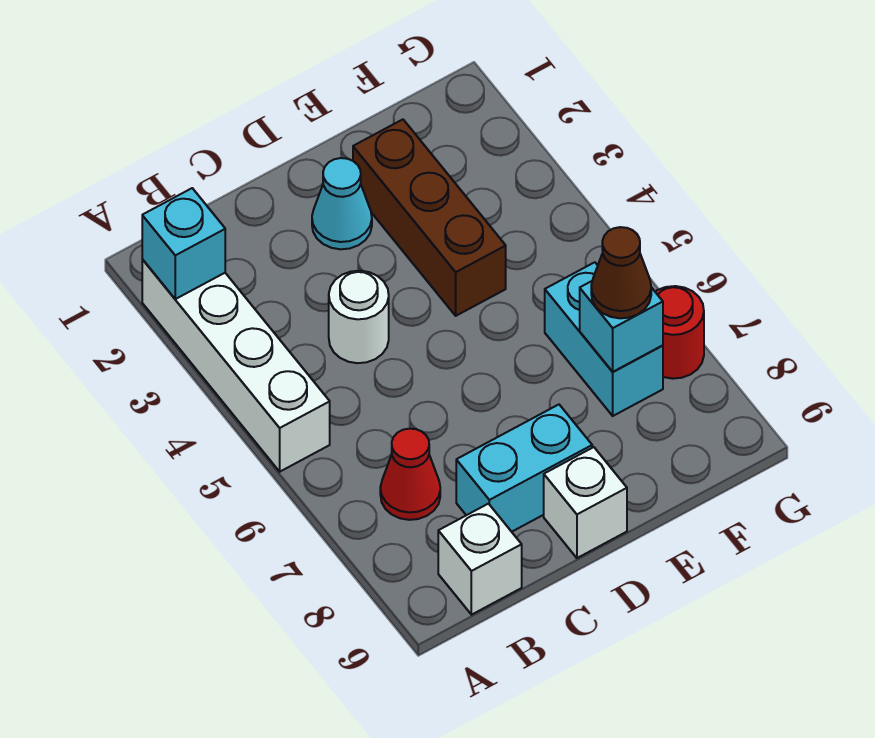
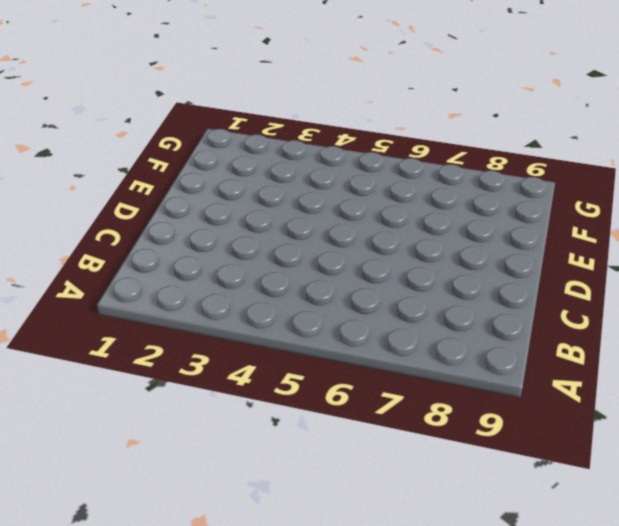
none -> white brick A2:A5 level 1
none -> red cone B7 level 1
none -> white brick B9 level 1

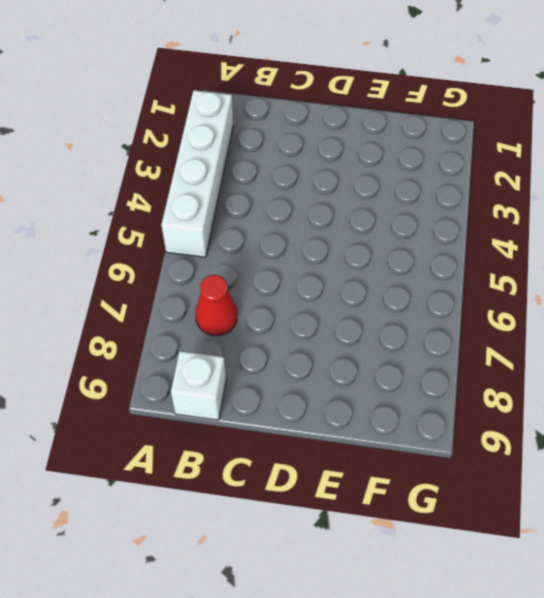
none -> white round brick C4 level 1
none -> cyan brick C8:D8 level 1
none -> cyan cone D2 level 1

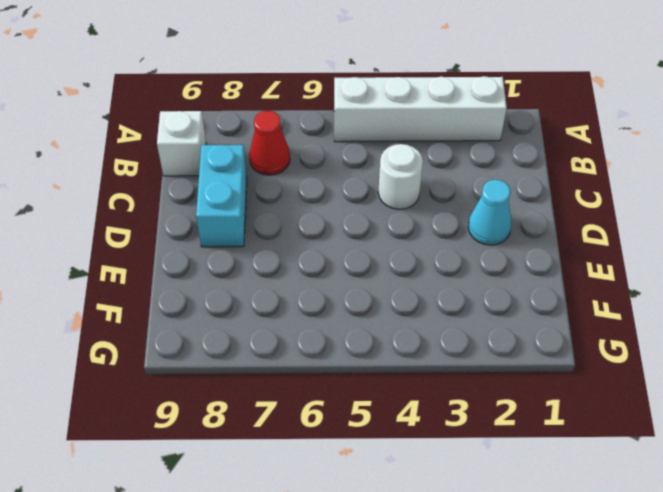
none -> white brick D9 level 1
none -> brown brick E2:E4 level 1
none -> cyan brick F6:F7 level 1

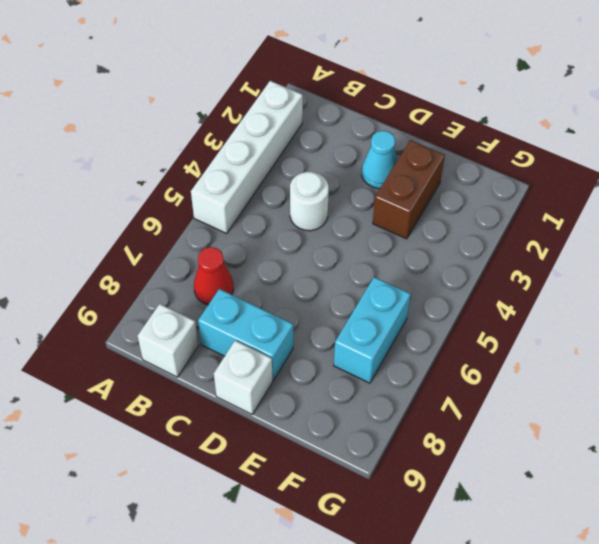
brown brick E2:E3 level 1 -> brown brick E2:E4 level 1
none -> red round brick G7 level 1
none -> cyan brick A2 level 2
none -> cyan brick F7 level 2

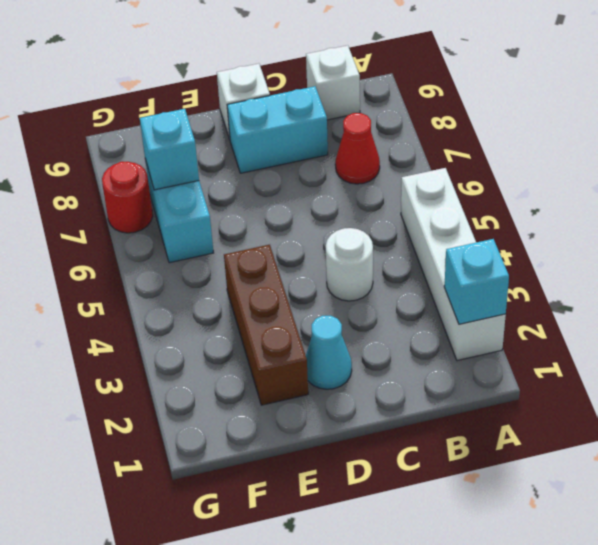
none -> brown cone F7 level 3

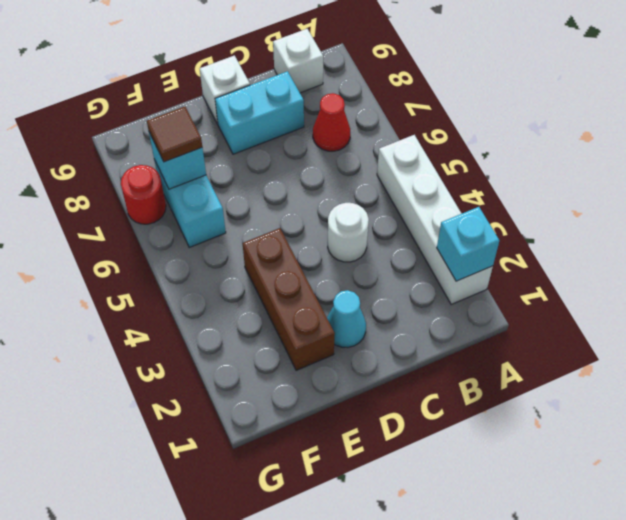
brown tile F7 level 3 -> brown cone F7 level 3

